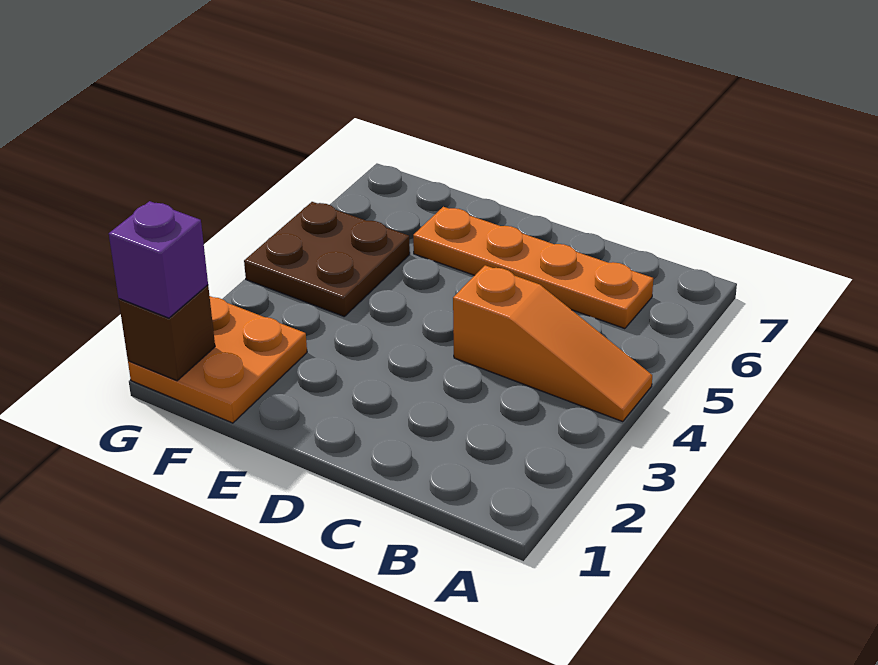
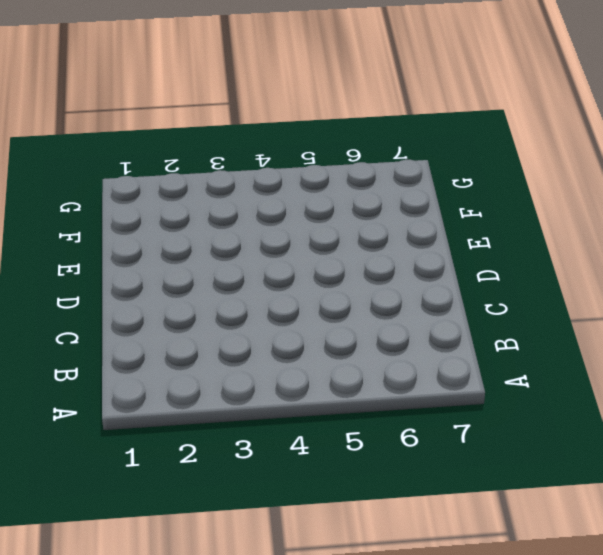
none -> orange slope A4:C4 level 1 top C
none -> orange plate B6:E6 level 1

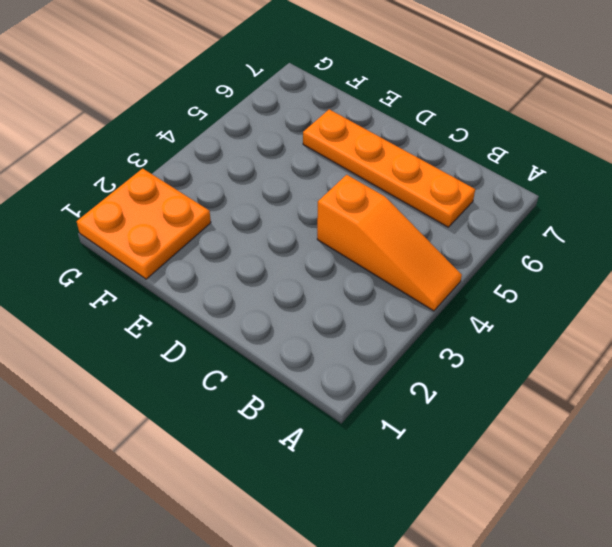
none -> brown plate F4:G5 level 1
none -> brown brick G1 level 2

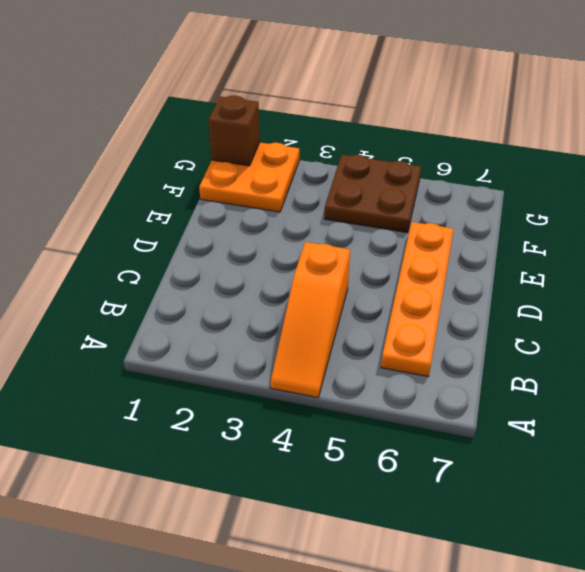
none -> purple brick G1 level 3

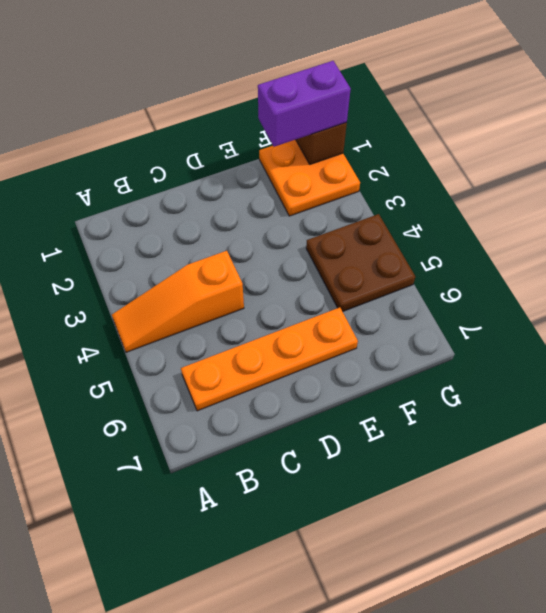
purple brick F1:G1 level 3 -> purple brick G1 level 3

